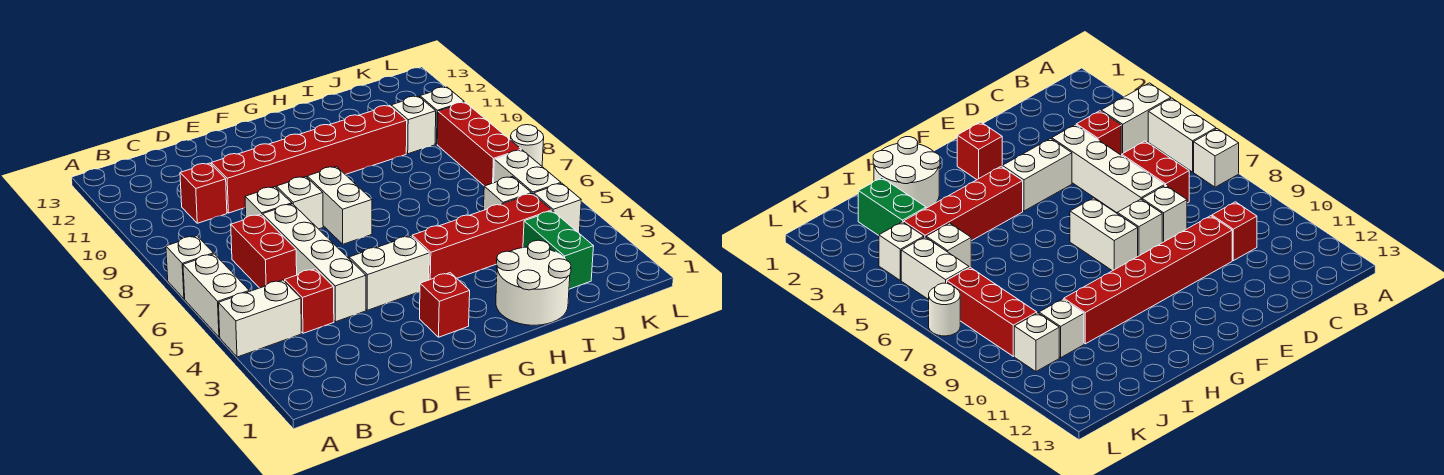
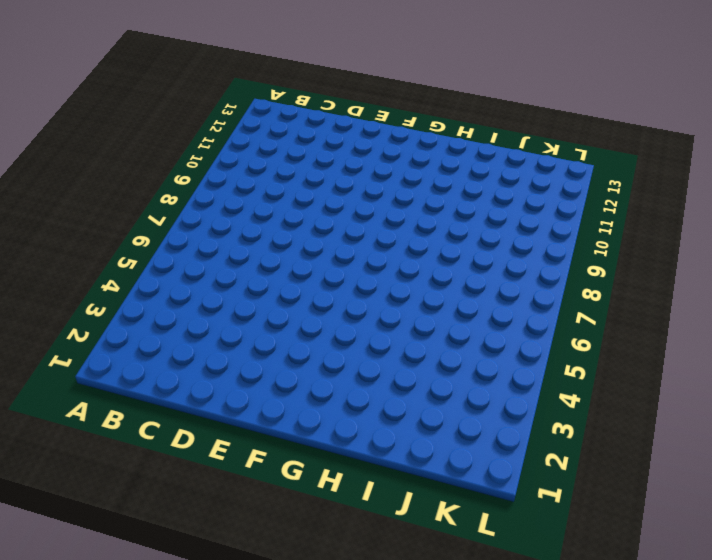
none -> white brick A4:B4 level 1
none -> white brick A5:A6 level 1
none -> white brick A7 level 1

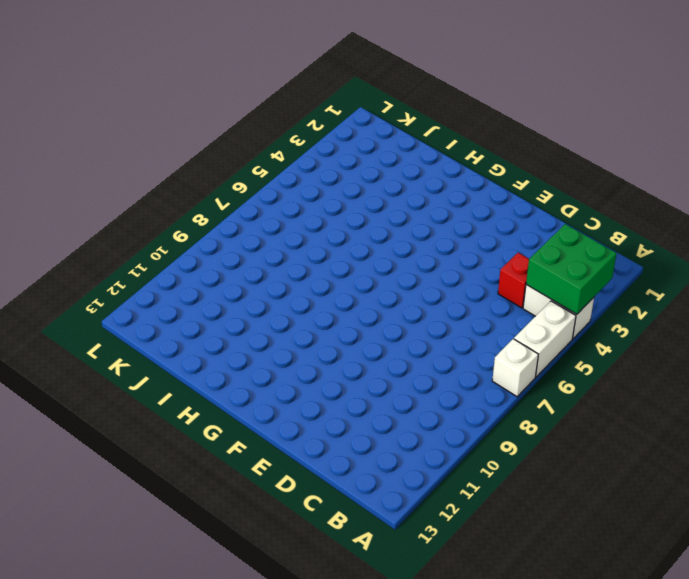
green brick A3:B4 level 2 -> none
none -> red brick C6:C7 level 1
none -> red brick C10 level 1
none -> white brick D4:D7 level 1

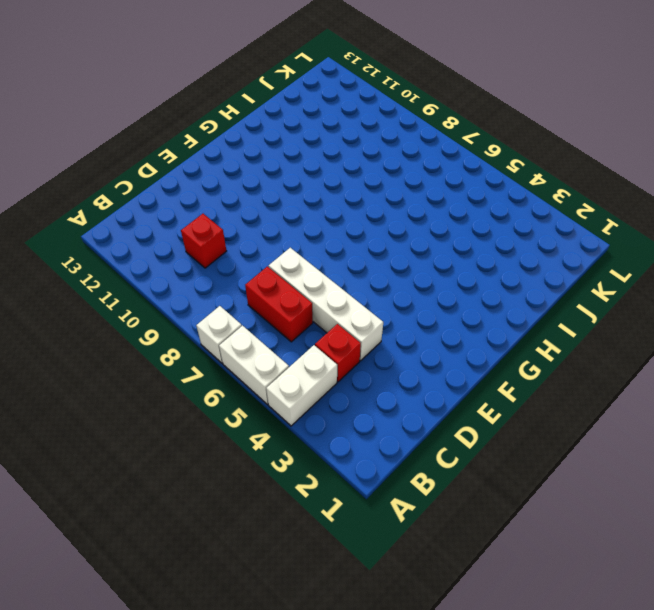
none -> white brick D8 level 1
none -> red brick D10:I10 level 1
none -> white brick E4:F4 level 1

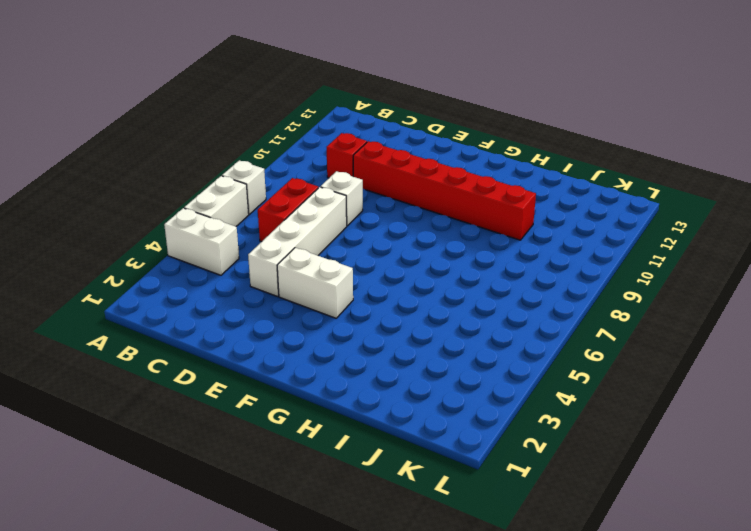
none -> red brick C4 level 1
none -> white brick E8 level 1
none -> red brick F2 level 1

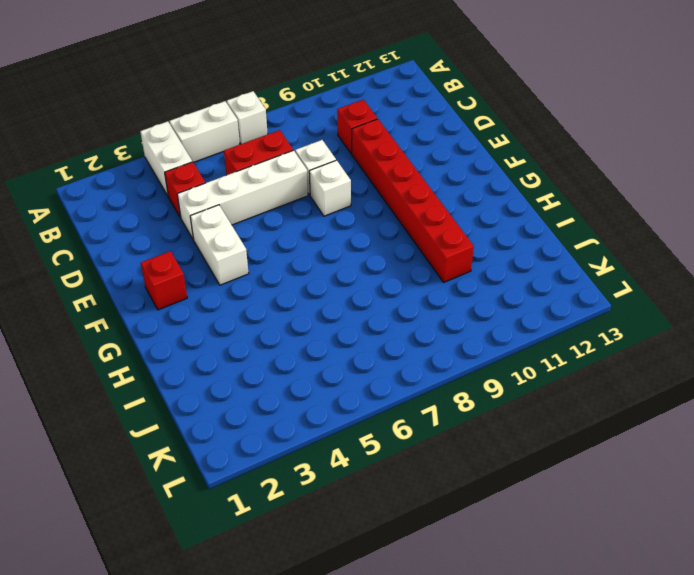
none -> white brick F7:F8 level 1
none -> red brick G4:J4 level 1
none -> white round brick H1:I2 level 1

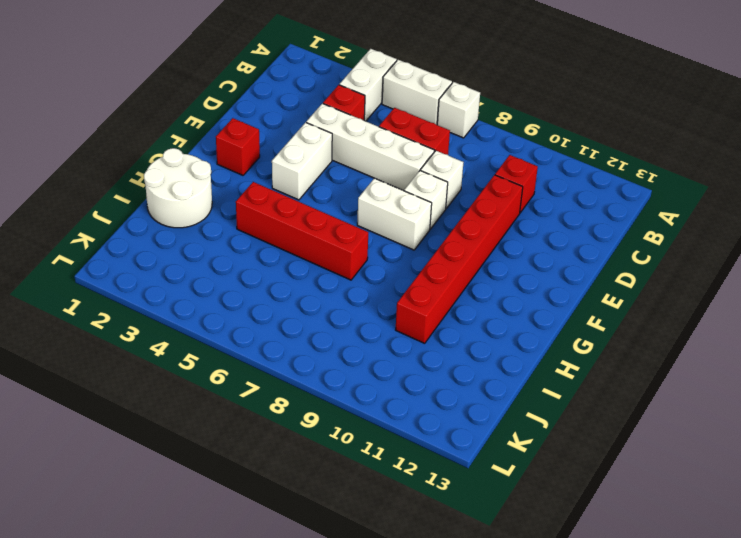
red brick H4:H7 level 1 -> red brick G4:J4 level 1
none -> green brick J2:J3 level 1
none -> white brick J5 level 1
none -> white brick J10 level 1

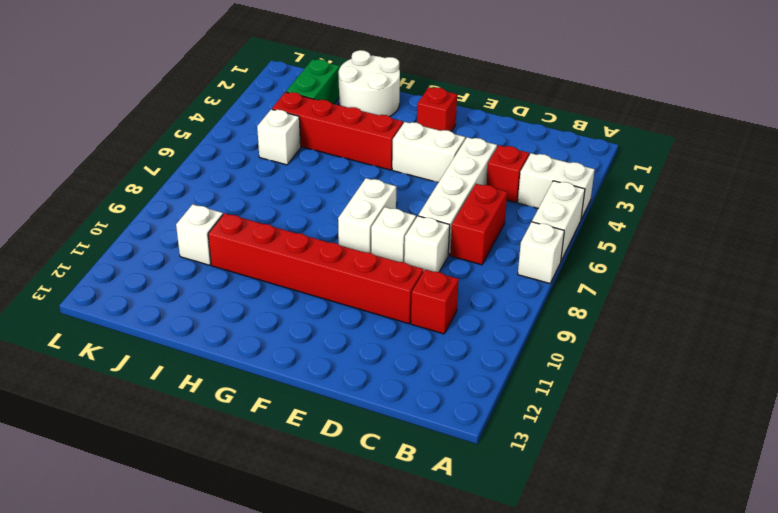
none -> white brick K4 level 1
none -> white brick K5:K6 level 1
none -> red brick K7:K9 level 1

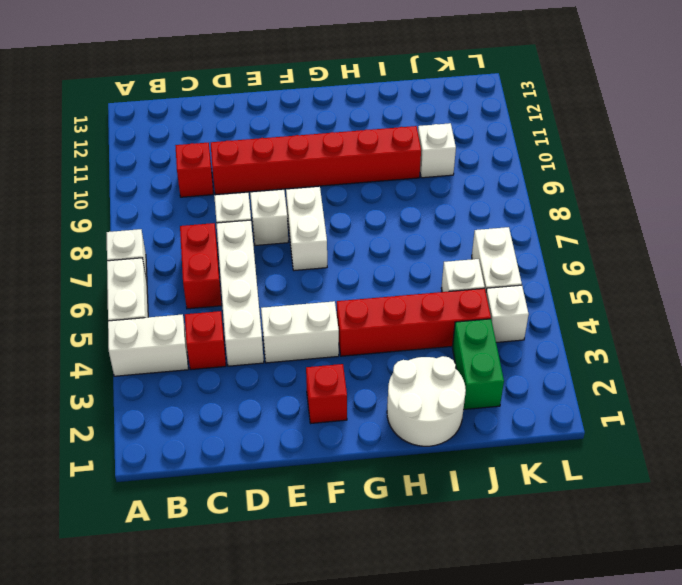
none -> red brick K7:K9 level 1
none -> white brick K10 level 1
none -> white round brick L7 level 1

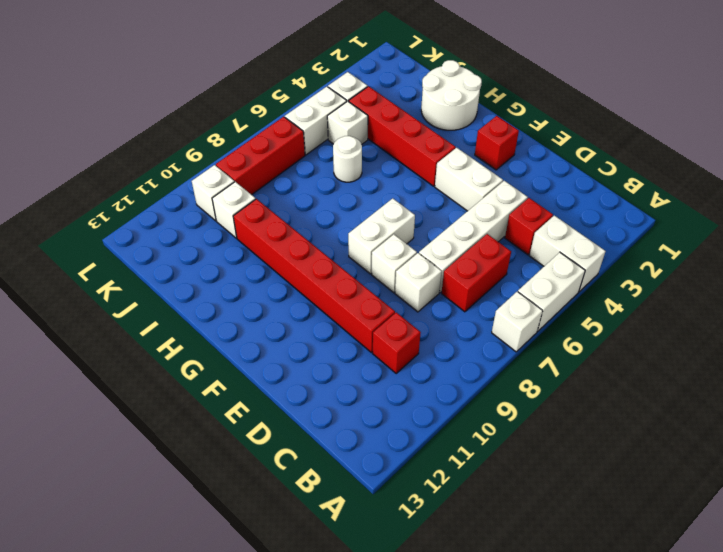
white round brick I6 level 1 -> white round brick L7 level 1
none -> green brick J2:J3 level 1

